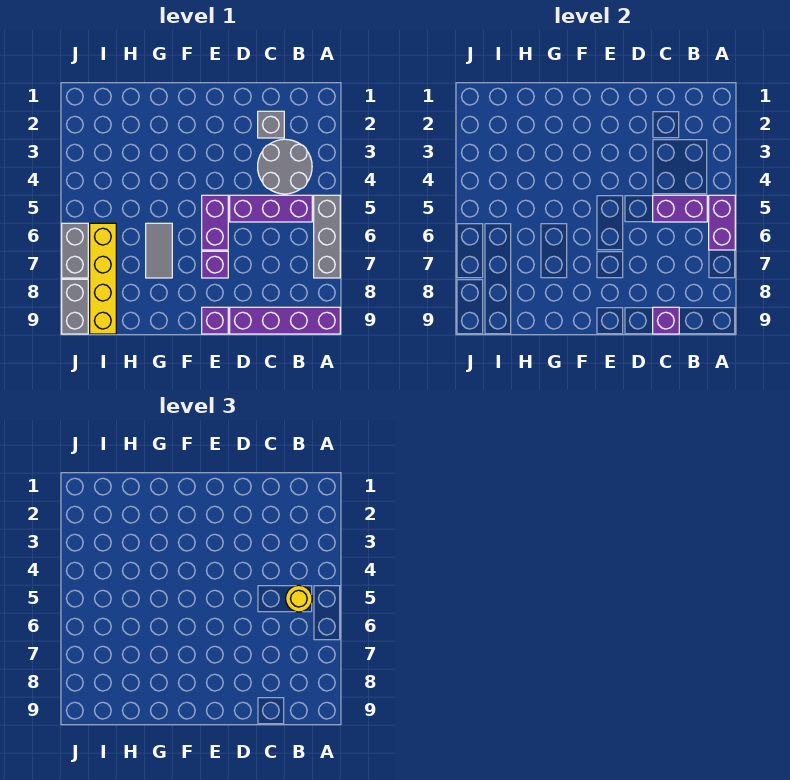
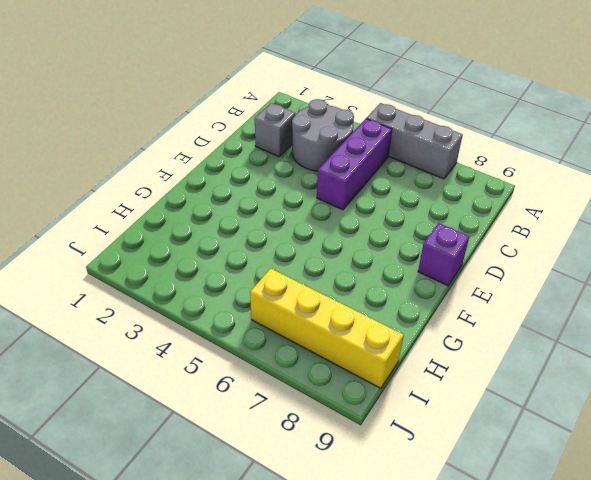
none -> purple brick A9:D9 level 1
none -> purple brick E5:E6 level 1
none -> purple brick E7 level 1

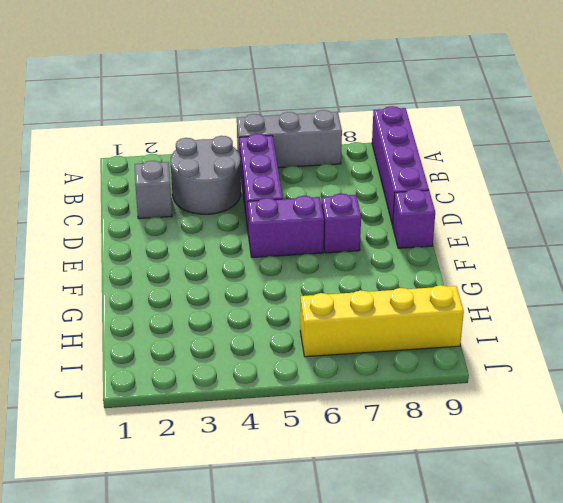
none -> grey tile G6:G7 level 1
none -> grey brick J6:J7 level 1
none -> grey brick J8:J9 level 1

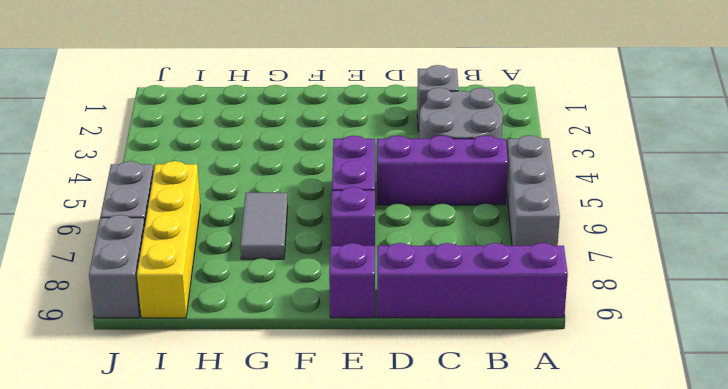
none -> purple brick A5:A6 level 2
none -> purple brick B5:C5 level 2
none -> purple brick C9 level 2

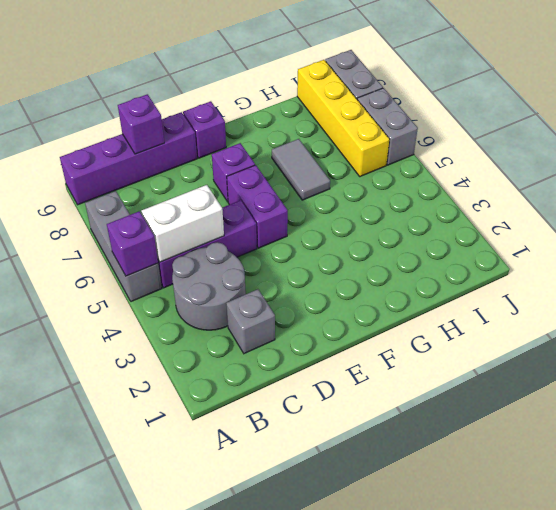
purple brick A5 level 2 -> purple brick A5:A6 level 2
white brick B5:C5 level 2 -> purple brick B5:C5 level 2
none -> yellow round brick B5 level 3

